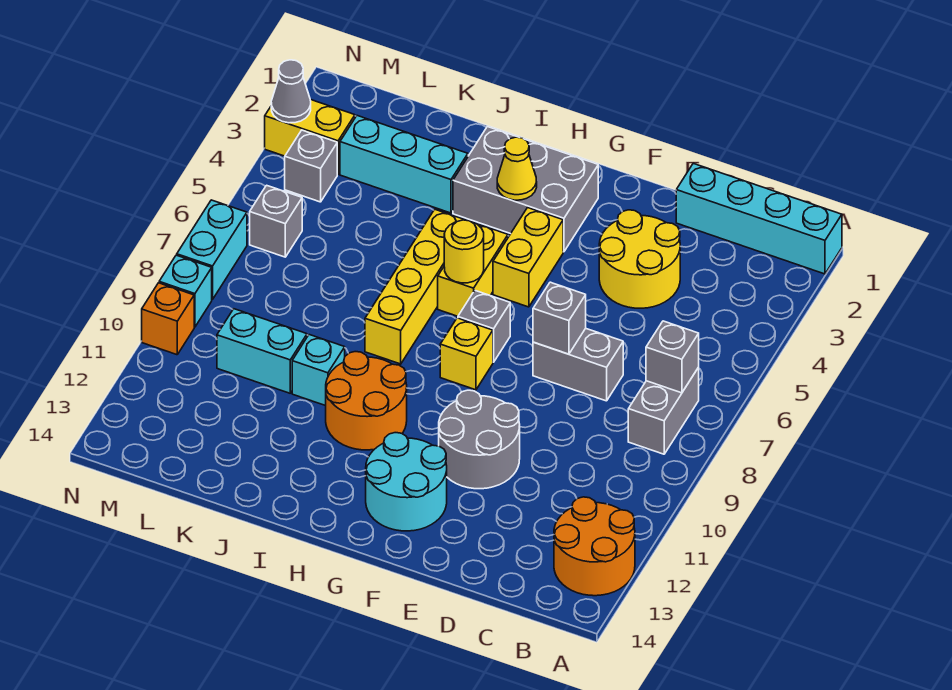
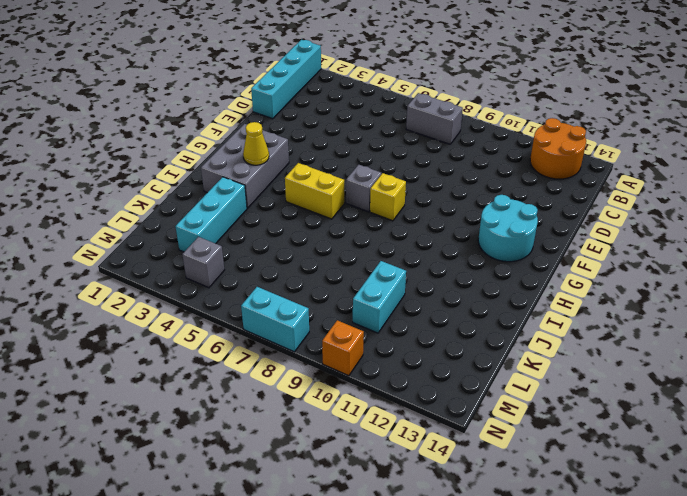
none -> yellow round brick D3:E4 level 1
none -> grey brick D7:E7 level 1
none -> grey round brick E10:F11 level 1

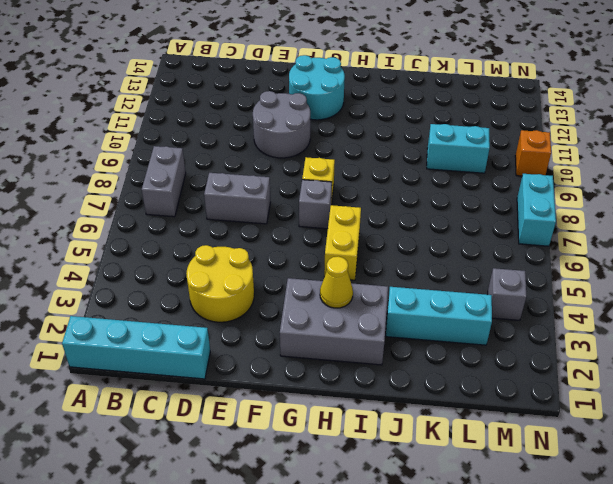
none -> orange round brick A12:B13 level 1
none -> yellow brick G4:G5 level 1
none -> orange round brick H10:I11 level 1

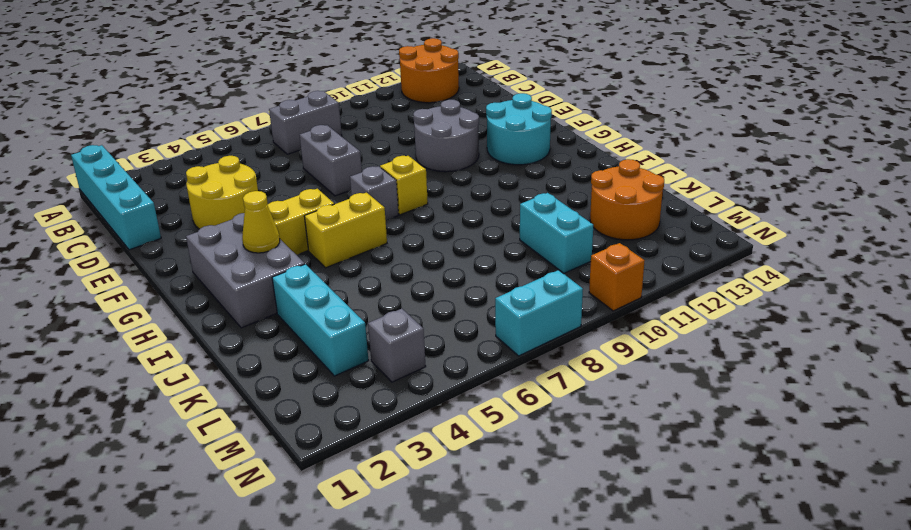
orange round brick K12:L13 level 1 -> orange round brick H10:I11 level 1
none -> yellow brick I5:I8 level 1
none -> cyan brick J10 level 1
none -> yellow brick M3:N3 level 1

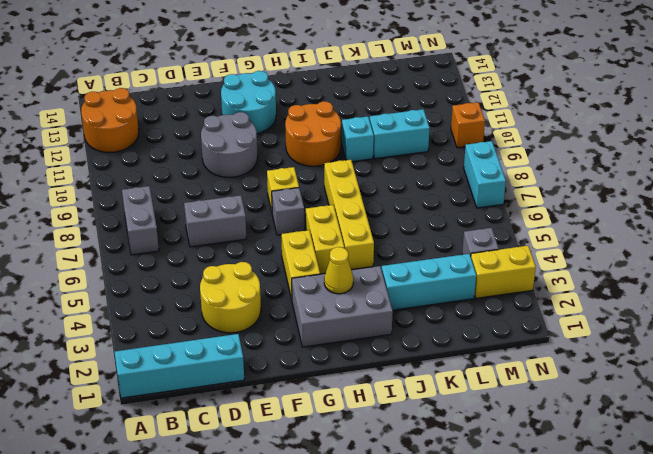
none -> grey brick M6 level 1
none -> cyan brick N9 level 1
none -> grey brick B7 level 2

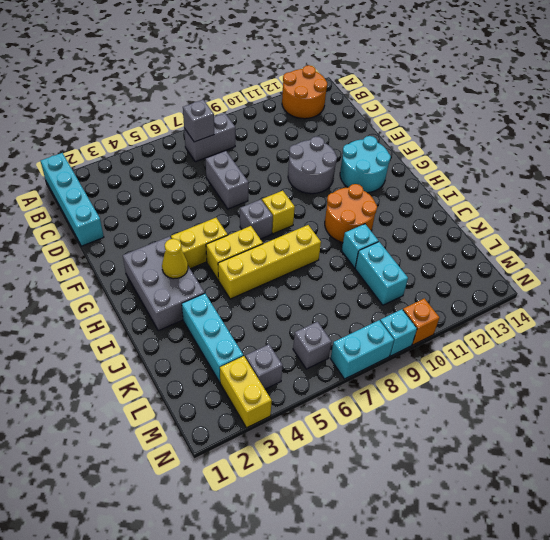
none -> yellow round brick D3:E4 level 1
none -> grey brick E7 level 2
none -> yellow round brick H6 level 2

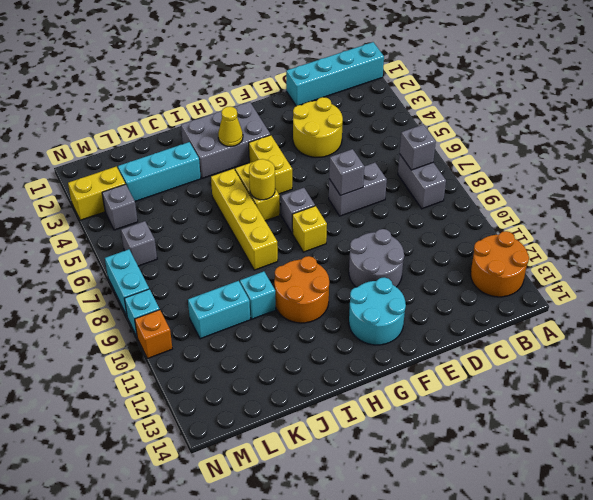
none -> grey cone N3 level 2

